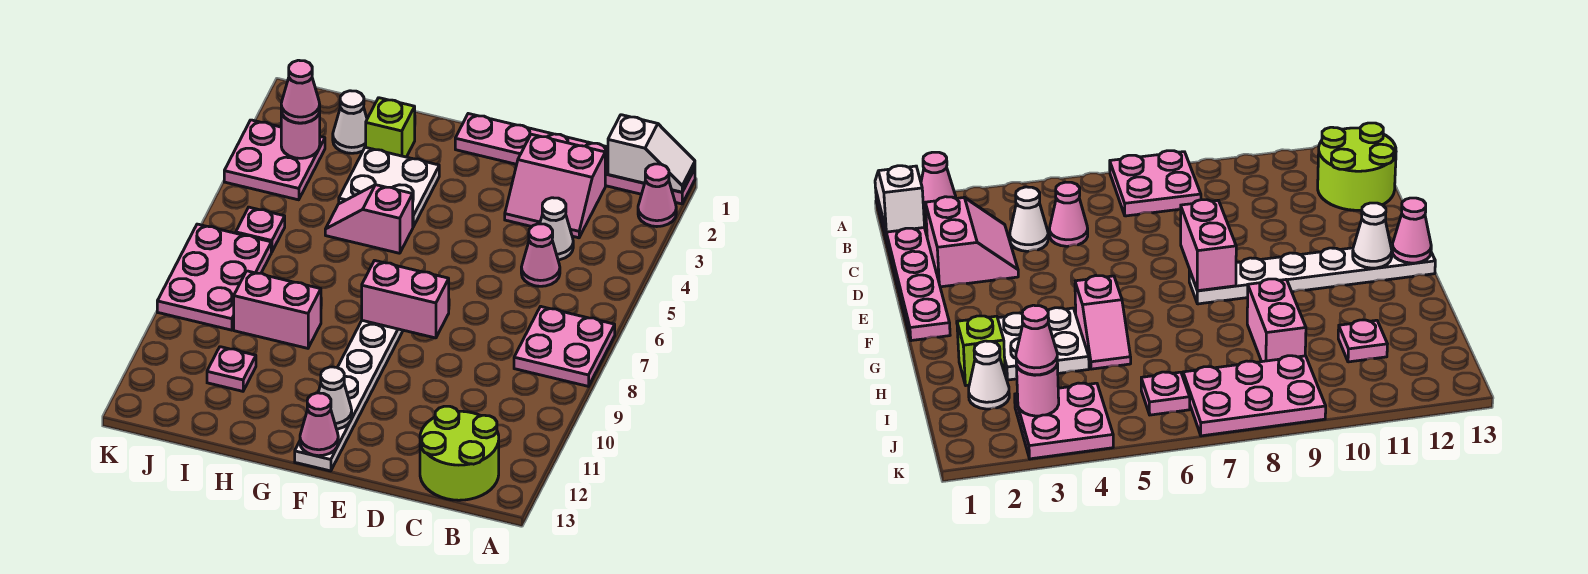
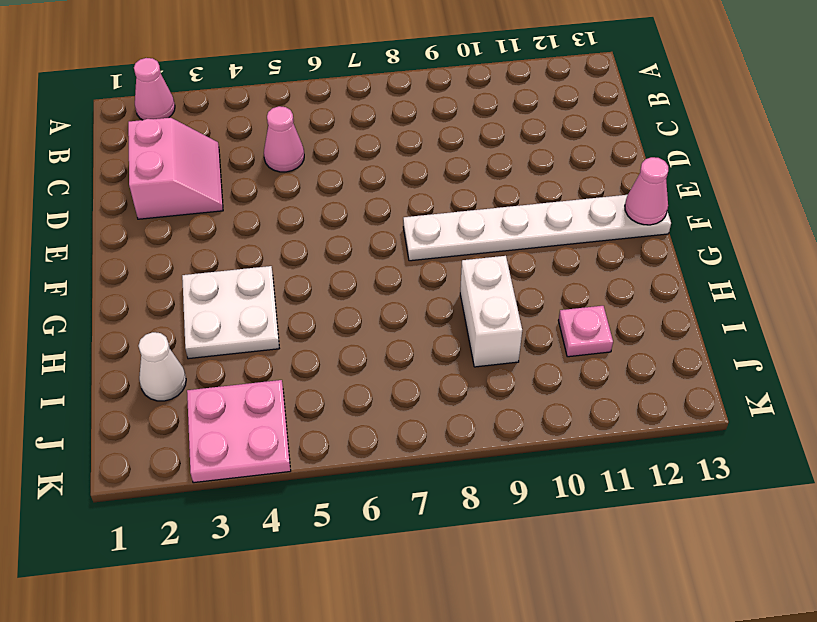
white brick H9:I9 level 1 -> pink brick H9:I9 level 1
none -> pink plate A1:F1 level 1
none -> pink plate A7:B8 level 1
none -> lime round brick B12:C13 level 1

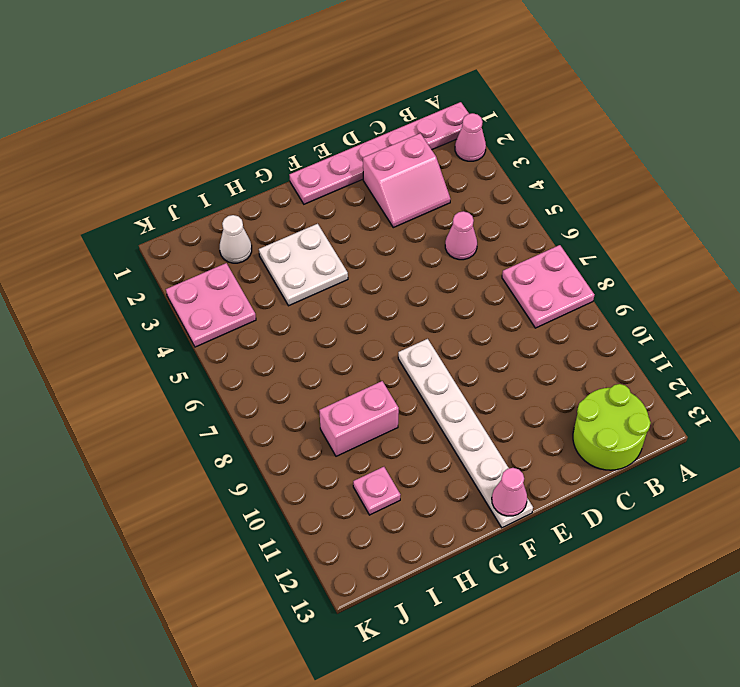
none -> white cone C4 level 1
none -> pink slope G5:H5 level 1 top G
none -> lime brick H2 level 1

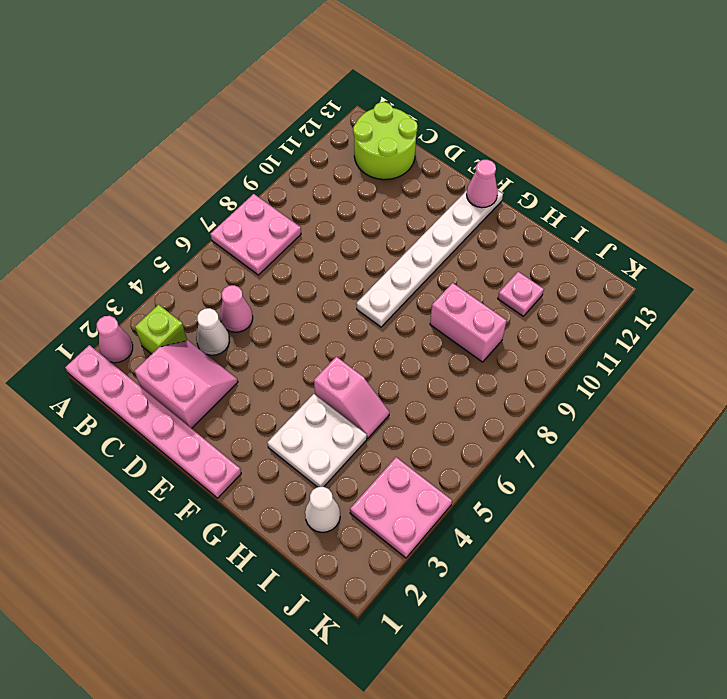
lime brick B3 level 1 -> lime brick H2 level 1
none -> pink plate J6 level 1
none -> pink plate J7:K9 level 1
none -> white slope A1:B1 level 2 top B

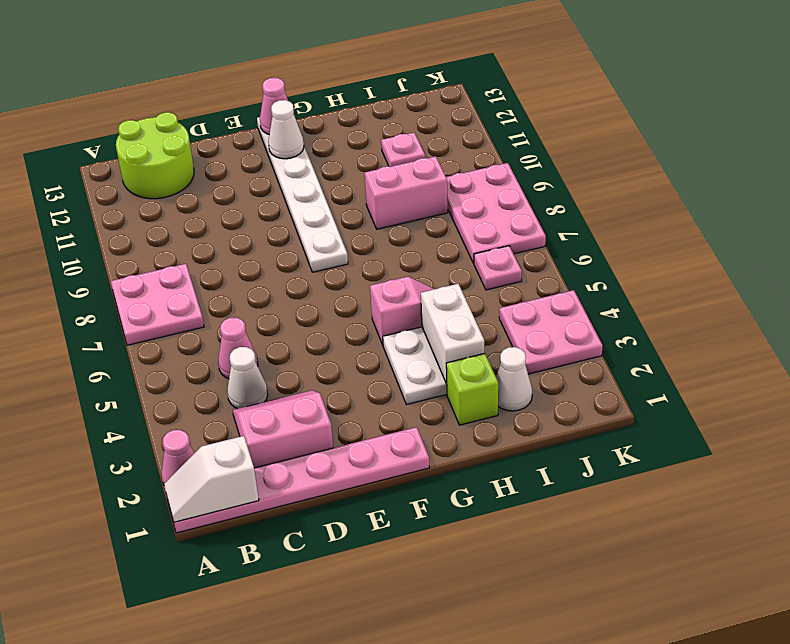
white brick H3:H4 level 2 -> none
none -> pink brick E8:F8 level 2
none -> pink round brick J3 level 2
none -> pink cone J3 level 3

